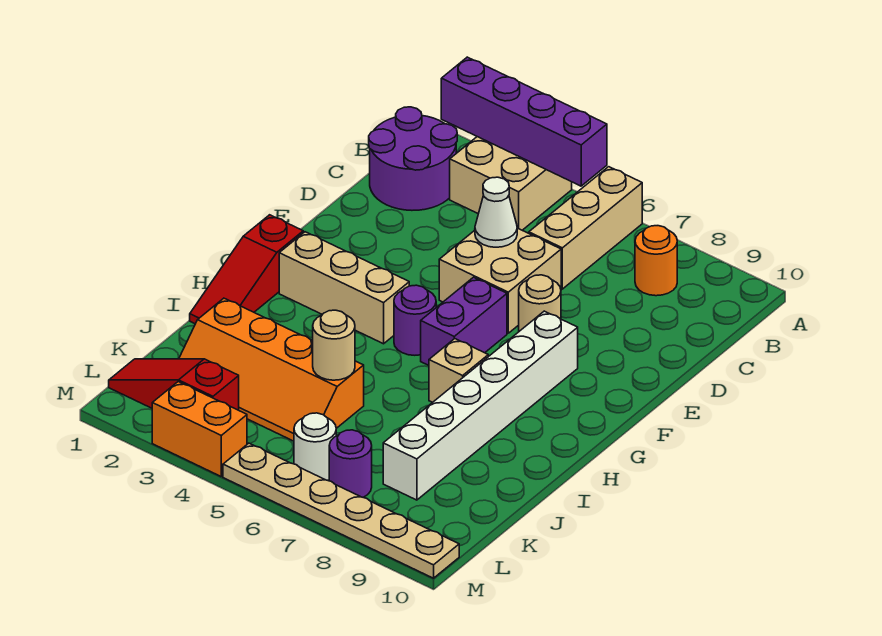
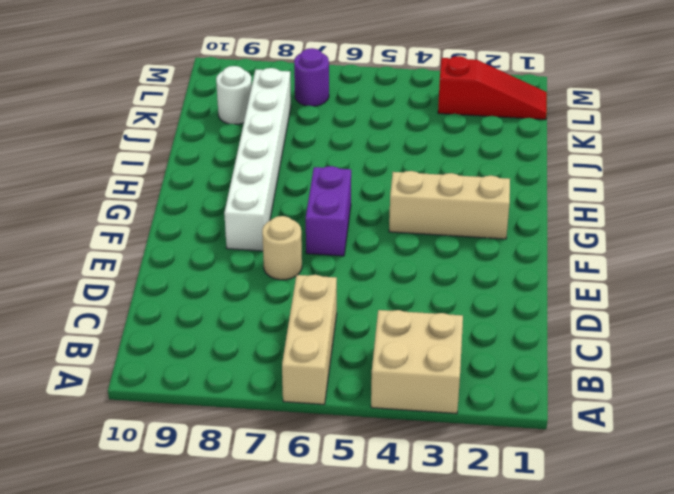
white round brick K9 level 1 -> white round brick L6 level 1
none -> purple round brick B1:C2 level 1
none -> orange round brick B8 level 1
none -> tan brick D5:E6 level 1

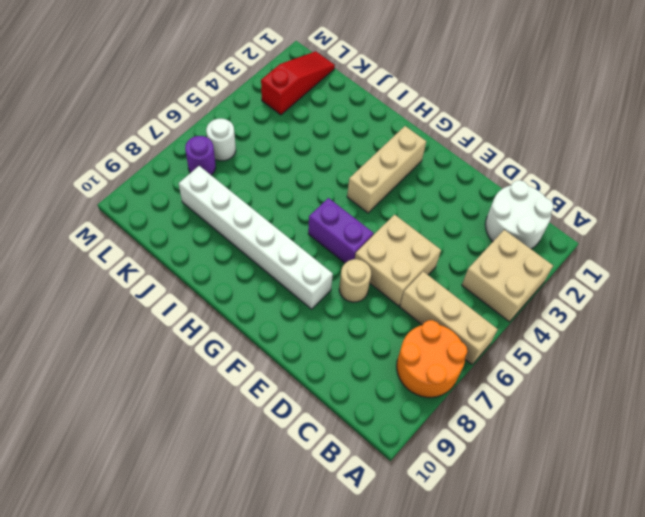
orange round brick A7:B8 level 1 -> orange round brick B8 level 1
white round brick B1:C2 level 1 -> purple round brick B1:C2 level 1
none -> red slope G1:I1 level 1 top G
none -> purple round brick G5 level 1
none -> tan brick H7 level 1

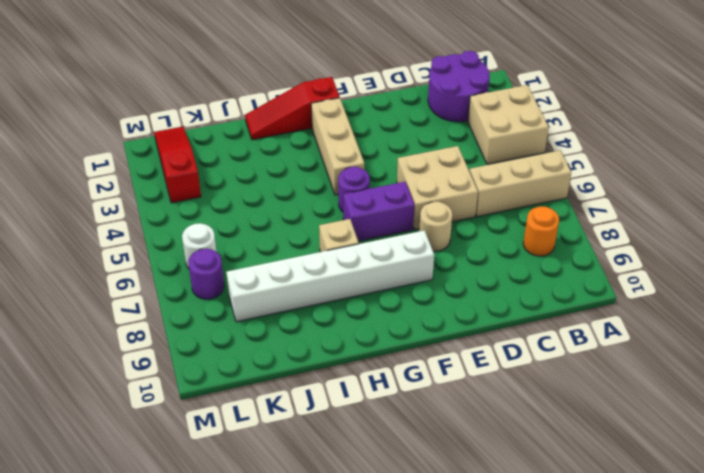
none -> orange slope J2:K5 level 1 top J
none -> orange brick M3:M4 level 1
none -> tan plate M5:M10 level 1

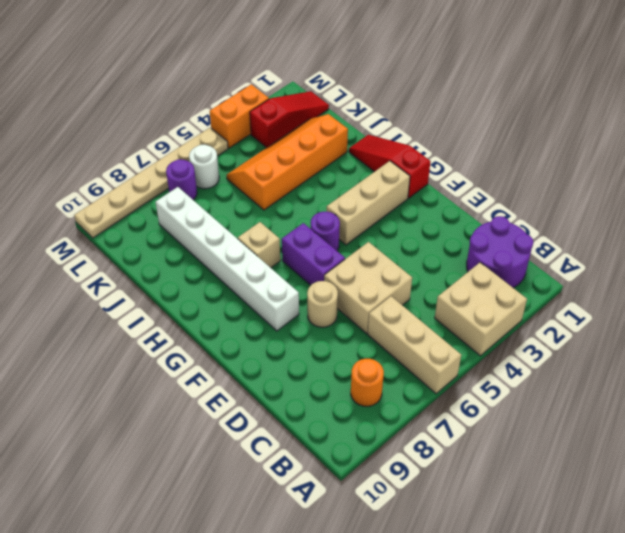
none -> purple brick A2:A5 level 2
none -> white cone D5 level 2
none -> tan round brick J5 level 2

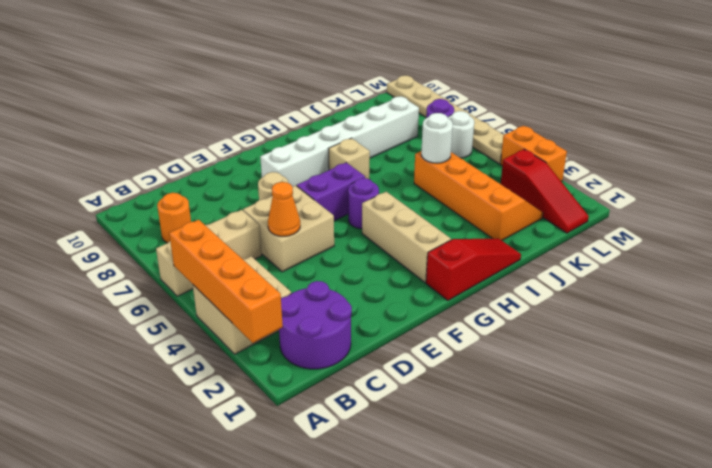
orange brick A2:A5 level 2 -> purple brick A2:A5 level 2
orange cone D5 level 2 -> white cone D5 level 2
white round brick J5 level 2 -> tan round brick J5 level 2

